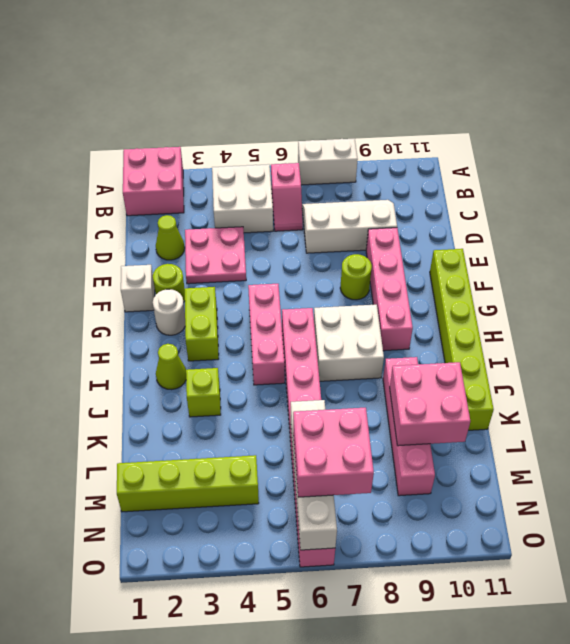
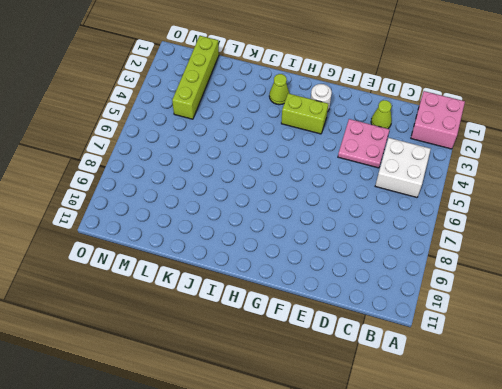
none -> white brick A7:A8 level 1
none -> pink slope B6:C6 level 1 top B
none -> white slope C7:D9 level 1 top D

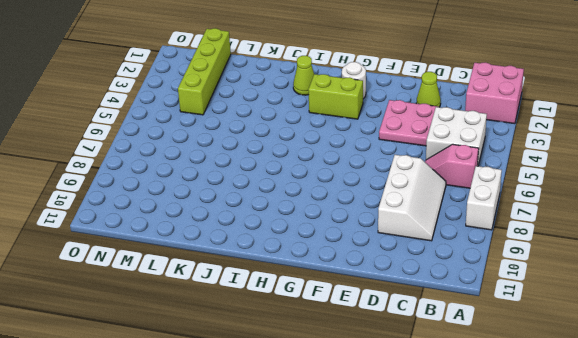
none -> pink brick E9:H9 level 1
none -> white brick F1 level 1
none -> lime round brick F2 level 1

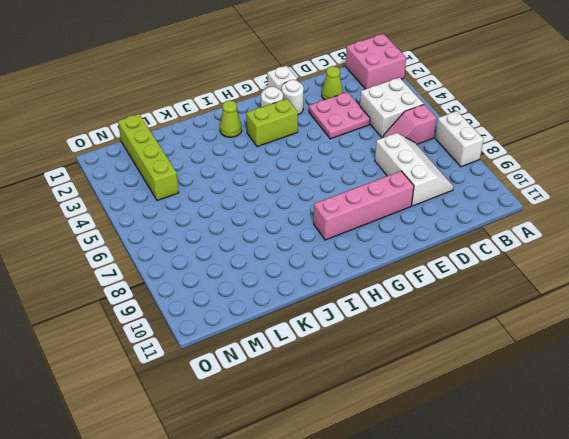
white round brick F2 level 1 -> lime round brick F2 level 1
none -> lime round brick F8 level 1
none -> lime brick F11:K11 level 1
none -> pink brick G5:I5 level 1

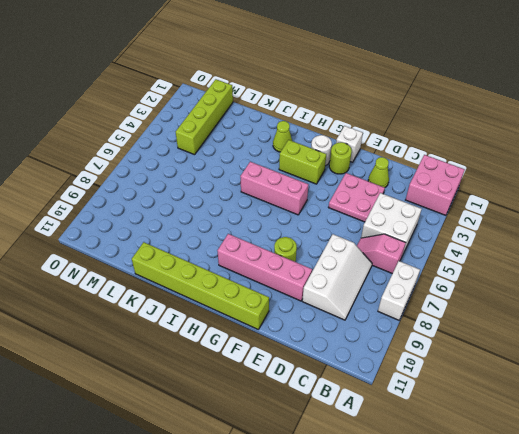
none -> pink brick H6:O6 level 1
none -> white brick H7:I8 level 1
none -> lime brick J3 level 1

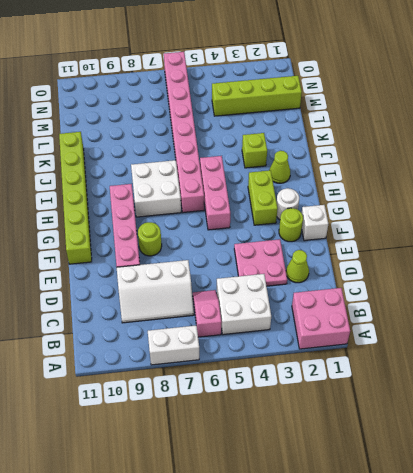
none -> pink brick J9:M9 level 1
none -> pink brick K9:L10 level 2
none -> white brick L6:O6 level 2

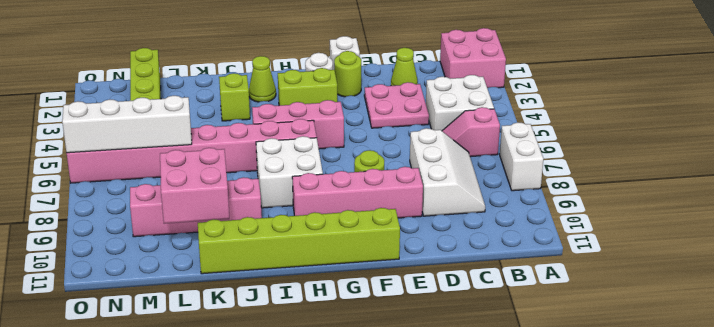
none -> pink brick M6:N7 level 3

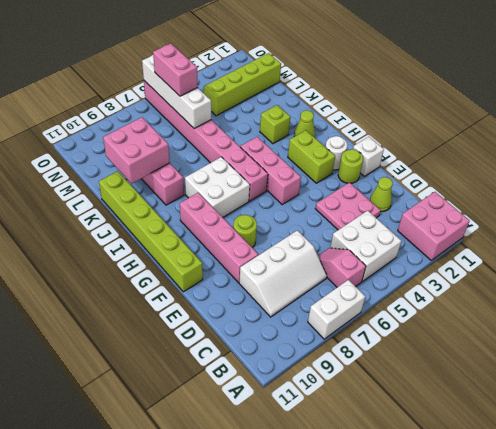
pink brick M6:N6 level 3 -> pink brick M6:N7 level 3

